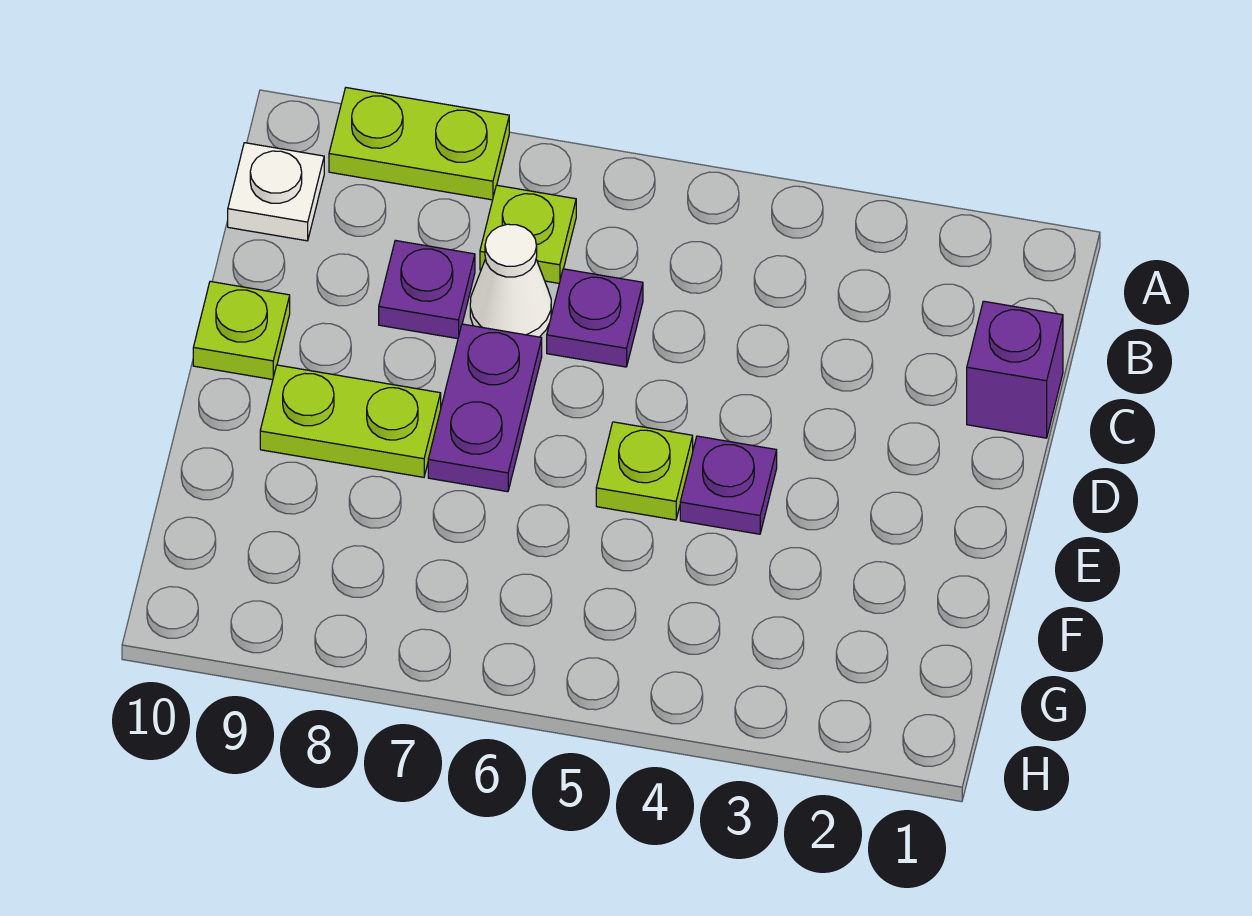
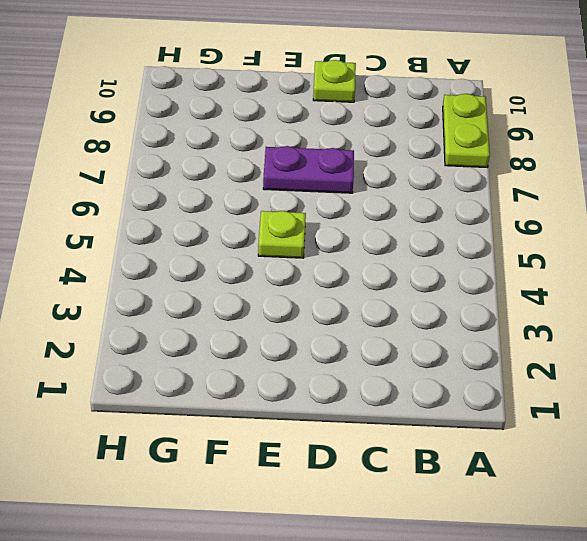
none -> lime plate B7 level 1
none -> white plate B10 level 1
none -> purple brick C1 level 1

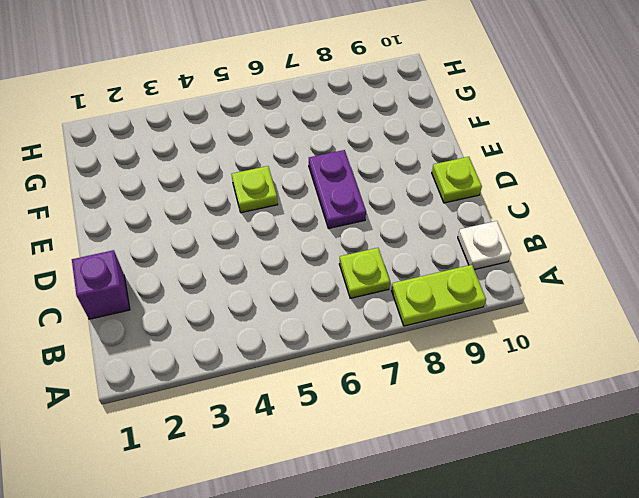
none -> purple plate C6 level 1
none -> white cone C7 level 1
none -> purple plate C8 level 1

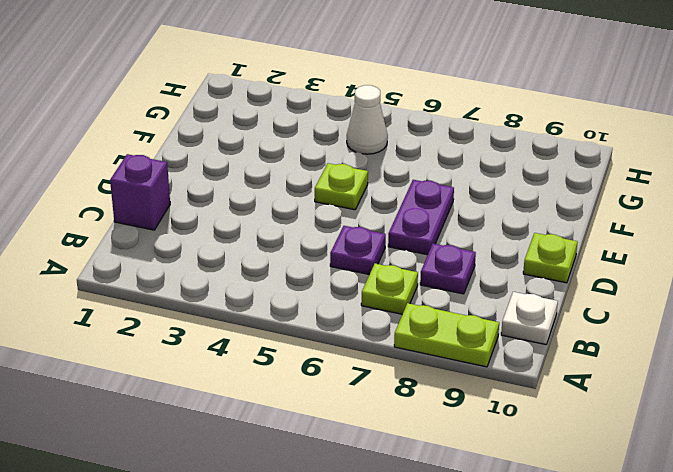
white cone G5 level 1 -> white cone C7 level 1
none -> purple plate E4 level 1
none -> lime plate E8:E9 level 1

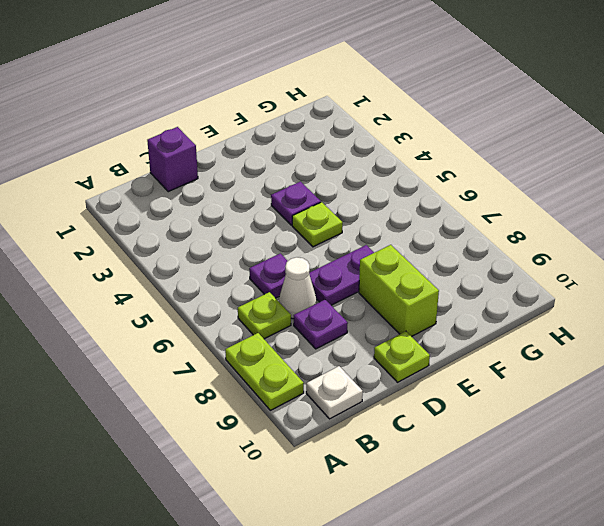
lime brick E8:E9 level 1 -> lime plate E8:E9 level 1

